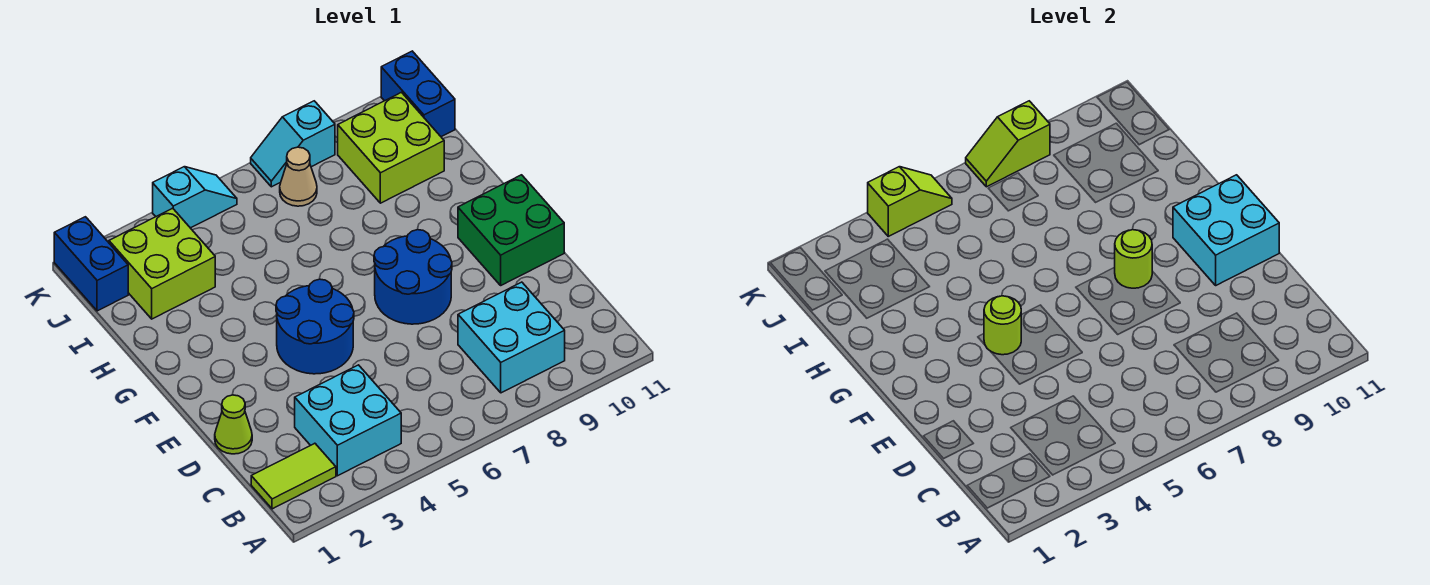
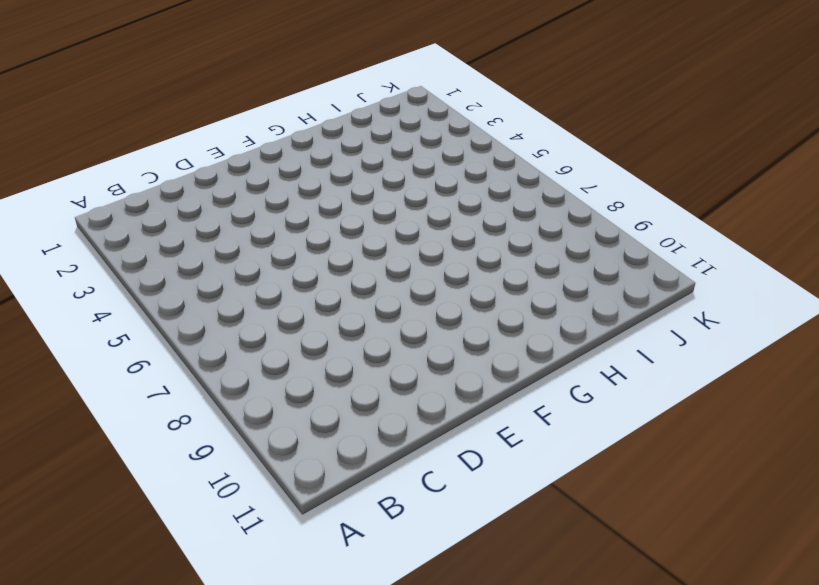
none -> lime tile B1:B2 level 1
none -> cyan brick B3:C4 level 1
none -> cyan brick B8:C9 level 1

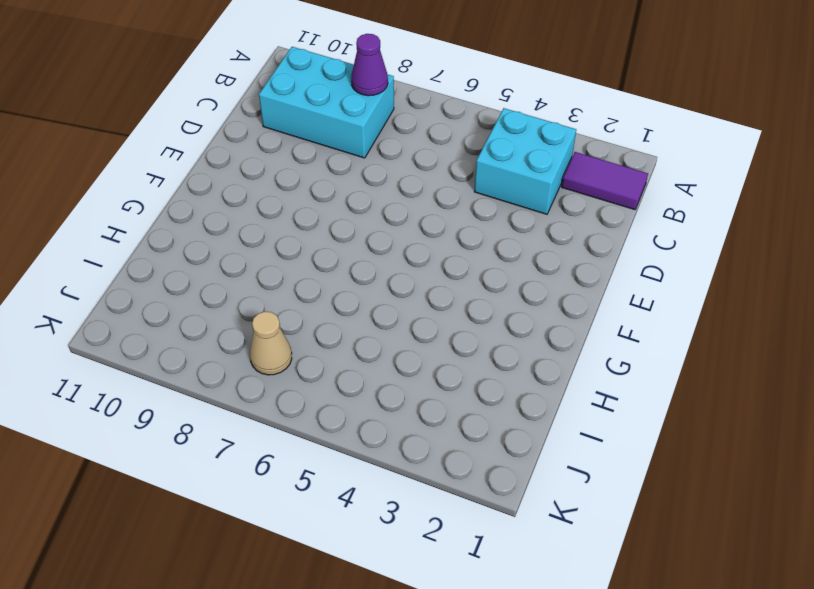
purple tile B1:B2 level 1 -> lime tile B1:B2 level 1
cyan brick B8:C10 level 1 -> cyan brick B8:C9 level 1
purple cone B8 level 2 -> none
none -> lime cone D1 level 1
none -> blue round brick E4:F5 level 1
none -> blue round brick E7:F8 level 1

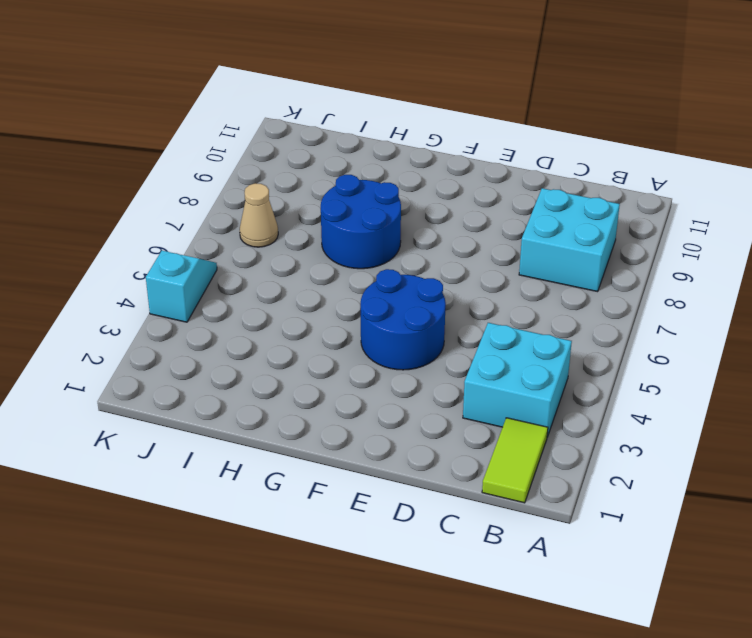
blue round brick G7:H8 level 1 -> blue round brick E7:F8 level 1
none -> lime cone D1 level 1
none -> green brick E10:F11 level 1
none -> lime brick I2:J3 level 1

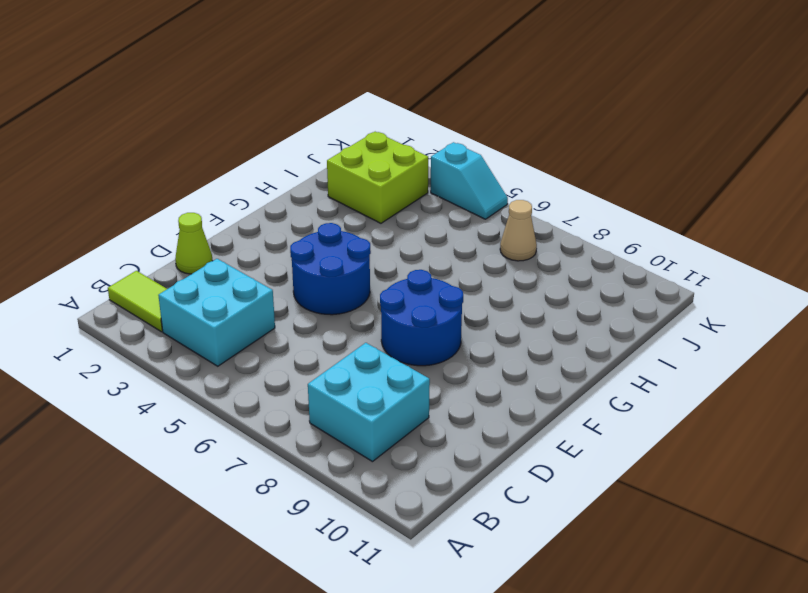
none -> green brick E10:F11 level 1
none -> lime brick I9:J10 level 1
none -> blue brick J1:K1 level 1

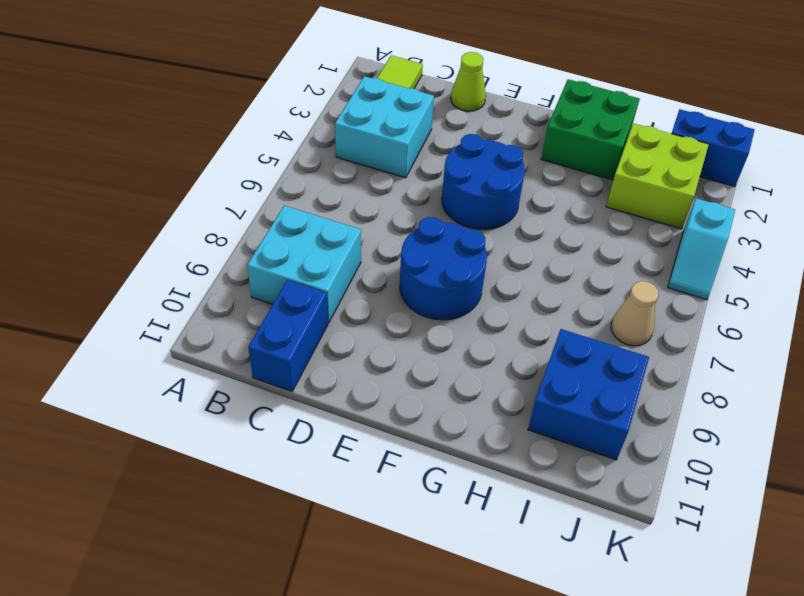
blue brick C10:C11 level 1 -> blue brick J11:K11 level 1
green brick G1:H2 level 1 -> green brick E10:F11 level 1
blue brick I9:J10 level 1 -> lime brick I9:J10 level 1
none -> cyan slope K7:K8 level 1 top 8
none -> cyan brick E10:F11 level 2
none -> lime round brick F4 level 2

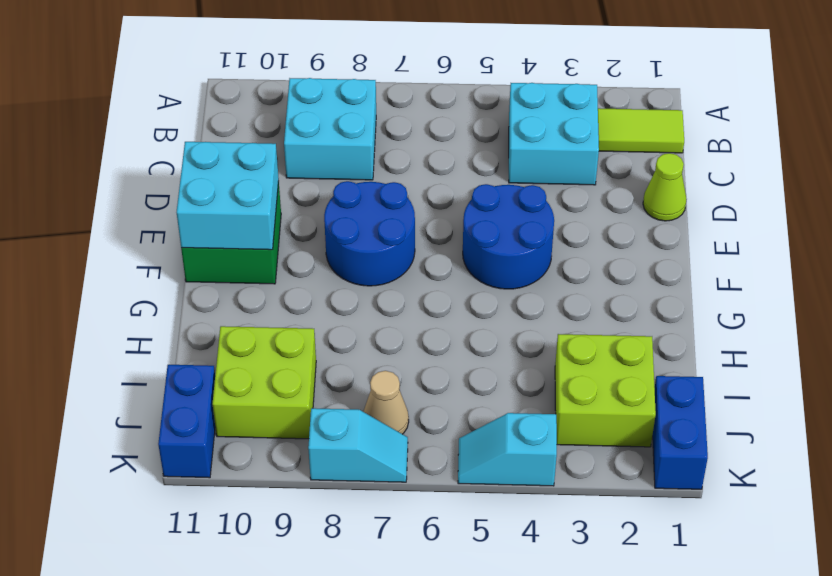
none -> lime round brick F4 level 2
none -> lime round brick F8 level 2
none -> lime slope K4:K5 level 2 top 4

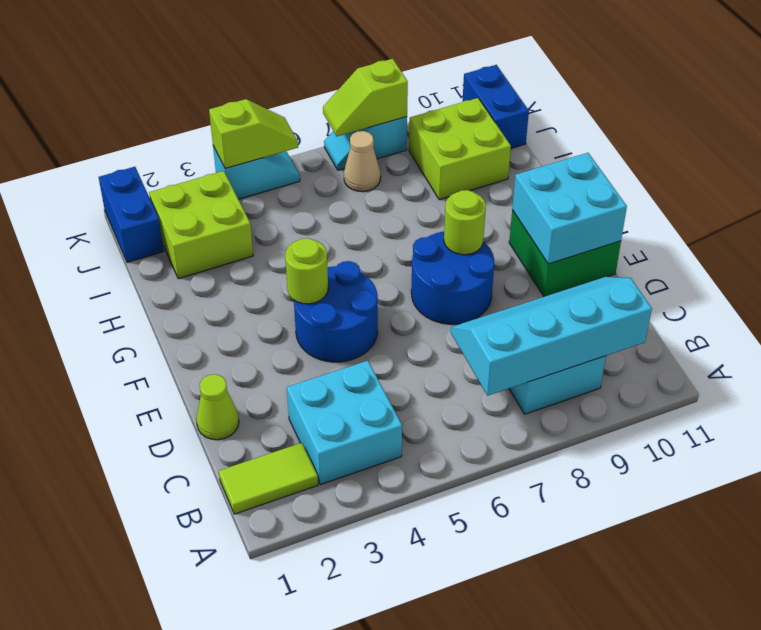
cyan slope B7:C10 level 2 top B -> none

